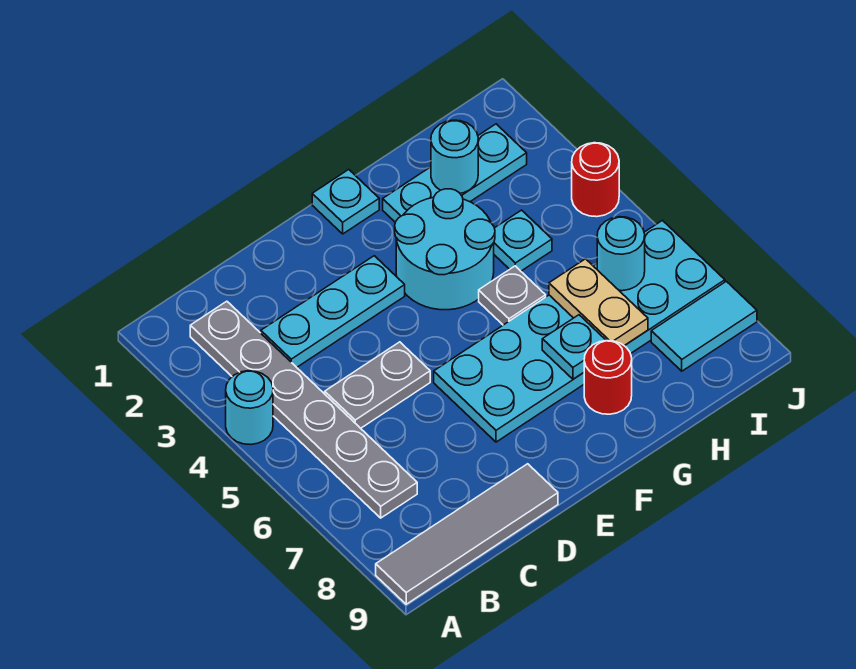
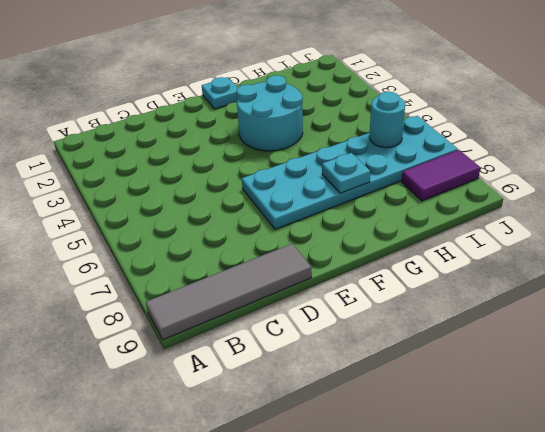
purple tile I8:J8 level 1 -> cyan tile I8:J8 level 1
none -> cyan round brick A4 level 1
none -> grey plate B2:B7 level 1
none -> cyan plate C3:E3 level 1

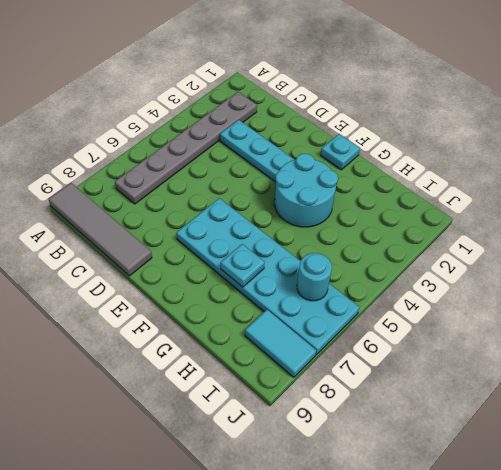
none -> cyan round brick A4 level 1
none -> grey plate C5:D5 level 1
none -> cyan plate G2:I2 level 1

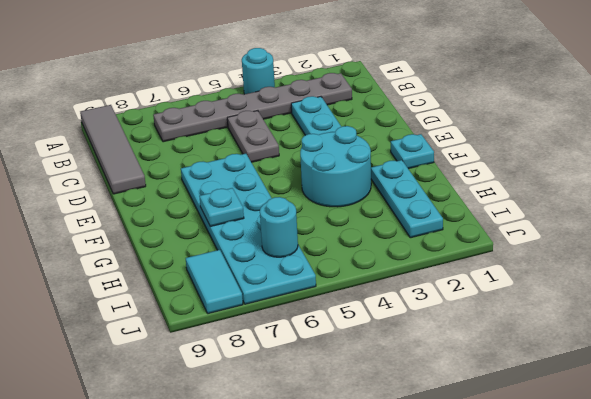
none -> grey plate G5 level 1
none -> red round brick G8 level 1
none -> cyan plate H4 level 1

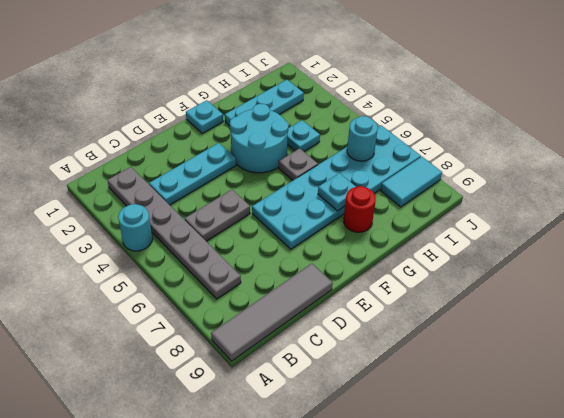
none -> red round brick J4 level 1
none -> cyan round brick H2 level 2
none -> tan plate H6:H7 level 2

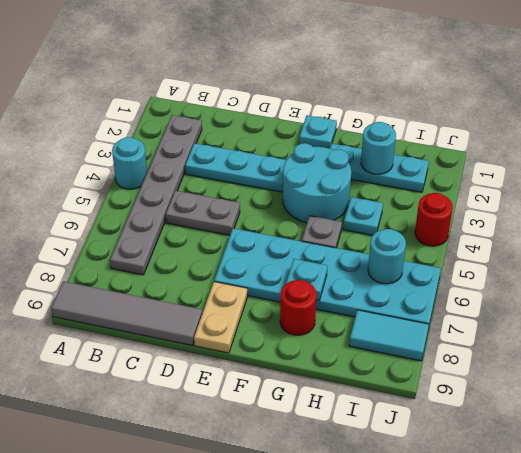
tan plate E8:E9 level 1 -> tan plate H6:H7 level 2

